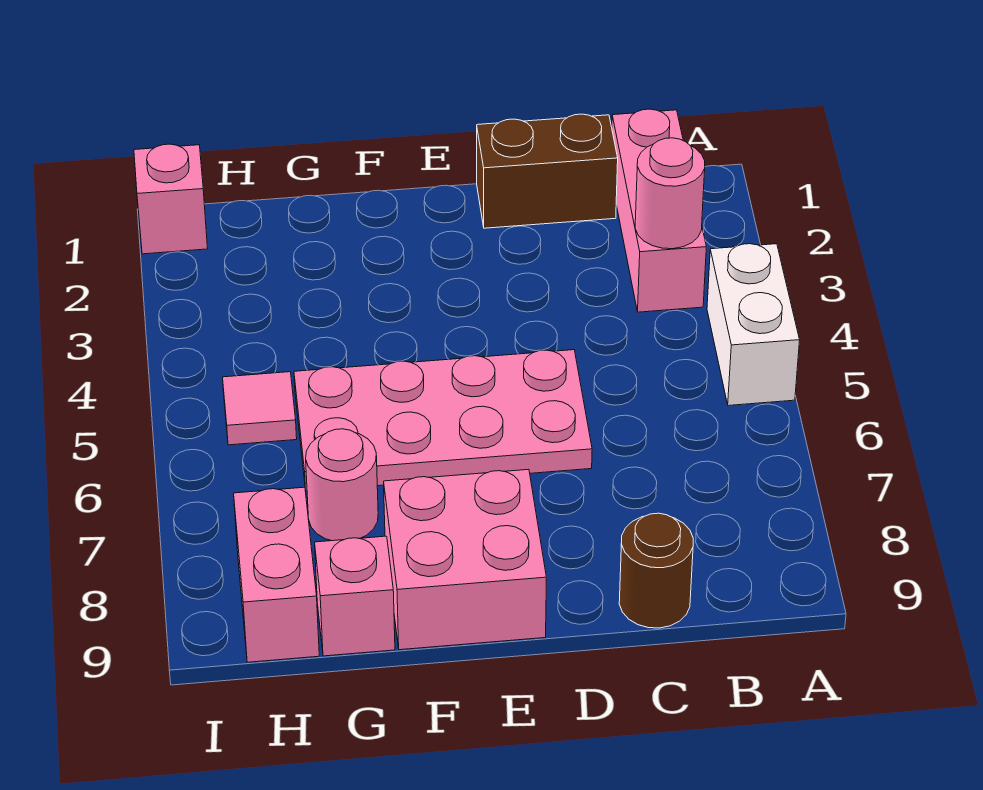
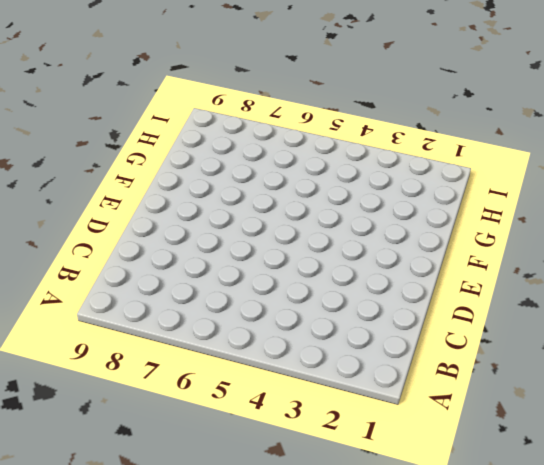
none -> white brick A4:A5 level 1
none -> pink brick B1:B3 level 1
none -> brown brick C1:D1 level 1

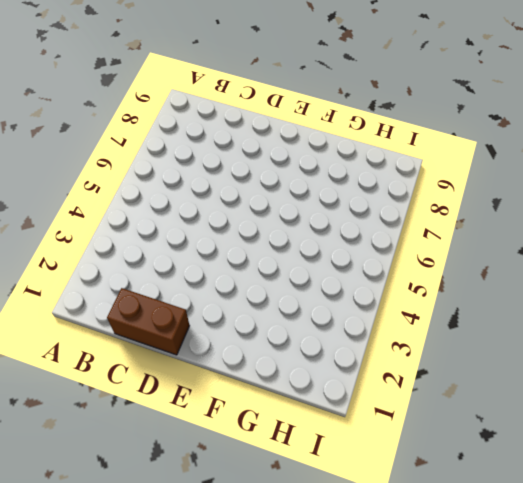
none -> white brick A4:A5 level 1
none -> pink brick B1:B3 level 1
none -> brown round brick C9 level 1

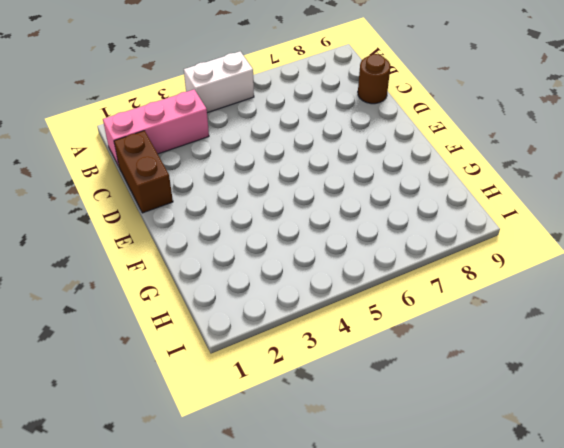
none -> pink plate D5:G6 level 1
none -> pink brick E8:F9 level 1
none -> pink round brick G7 level 1

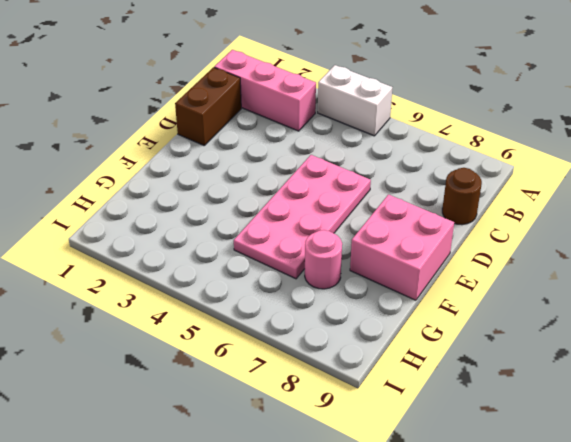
none -> pink brick G9 level 1
none -> pink tile H5 level 1
none -> pink brick H8:H9 level 1

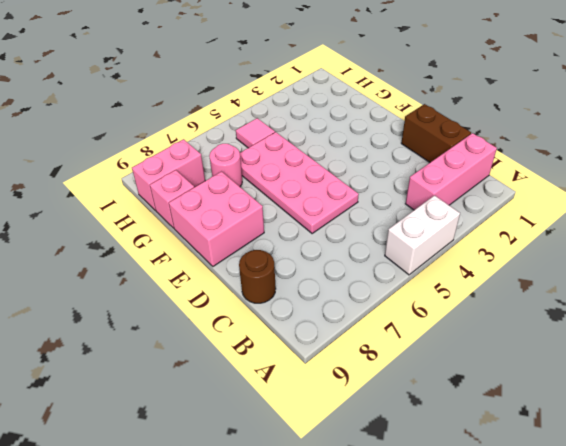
none -> pink brick I1 level 1
none -> pink round brick B3 level 2

